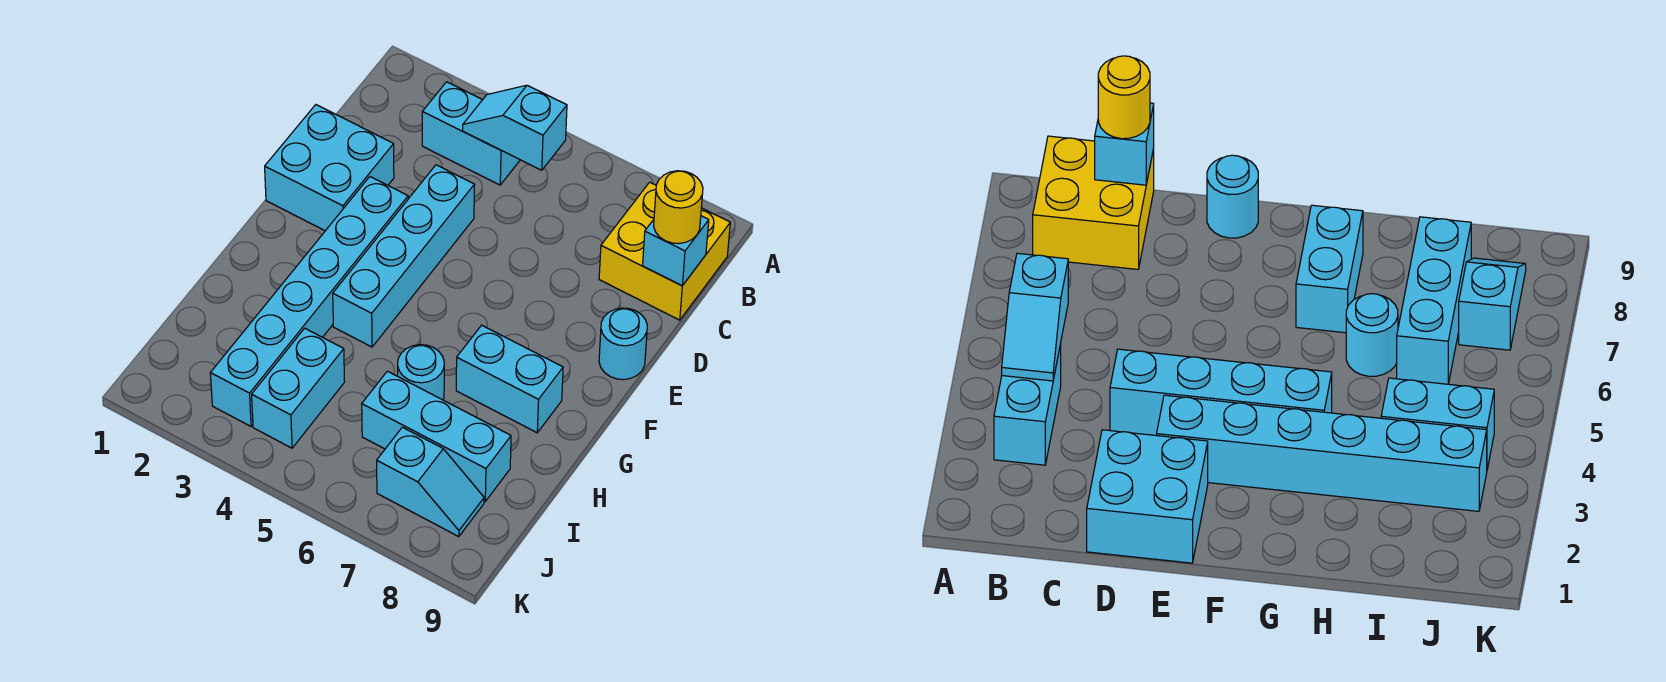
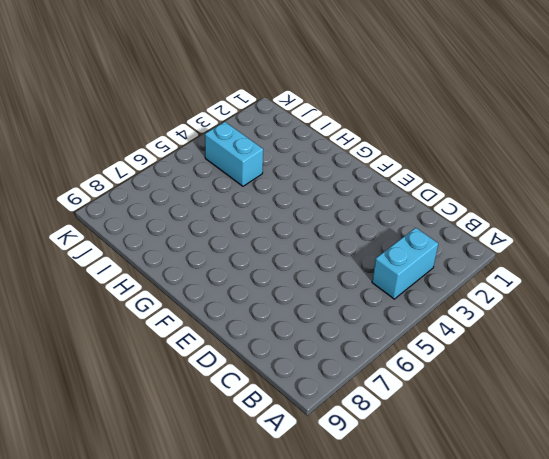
none -> yellow brick B8:C9 level 1
none -> cyan brick D1:E2 level 1
none -> cyan brick D4:G4 level 1

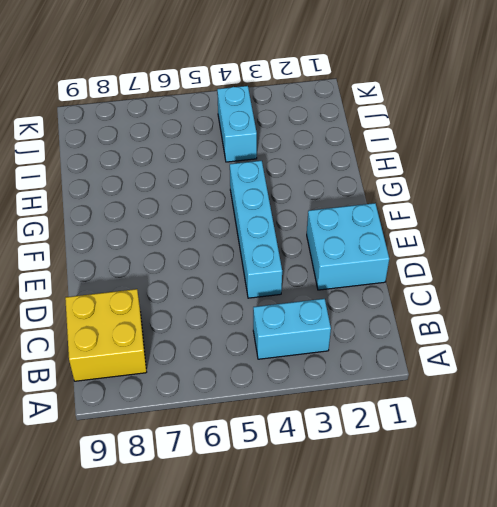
none -> cyan brick E3:J3 level 1
none -> cyan round brick E9 level 1
none -> cyan brick G7:G8 level 1

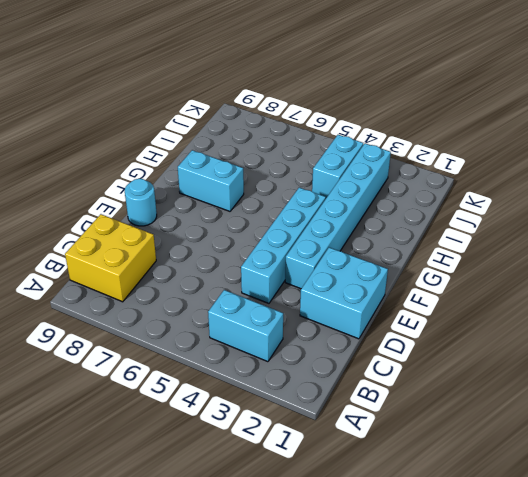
none -> cyan round brick H6 level 1
none -> cyan brick I6:I8 level 1
none -> cyan slope J7:J8 level 1 top 7

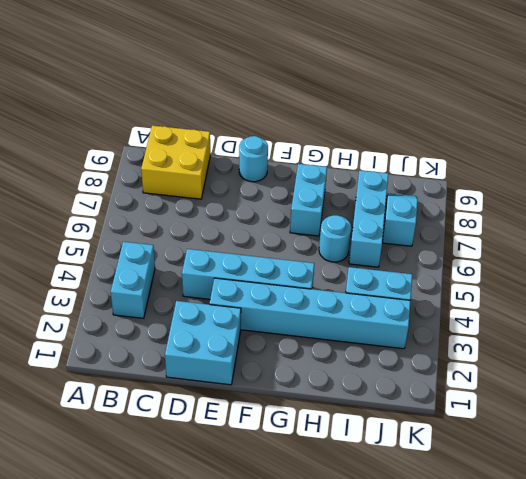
none -> cyan slope B4:B5 level 2 top 5
none -> cyan brick C9 level 2
none -> yellow round brick C9 level 3

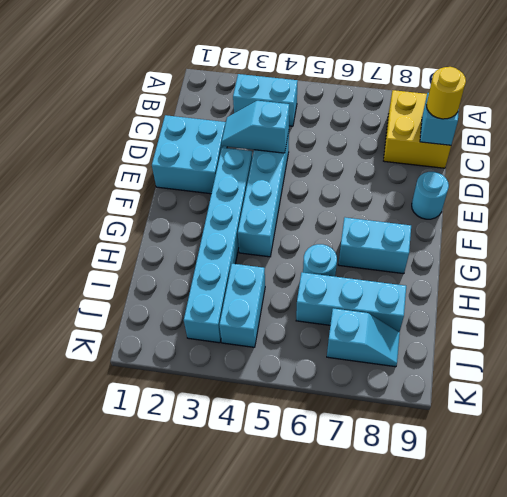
cyan slope D3:D4 level 2 top 4 -> cyan slope B4:B5 level 2 top 5

